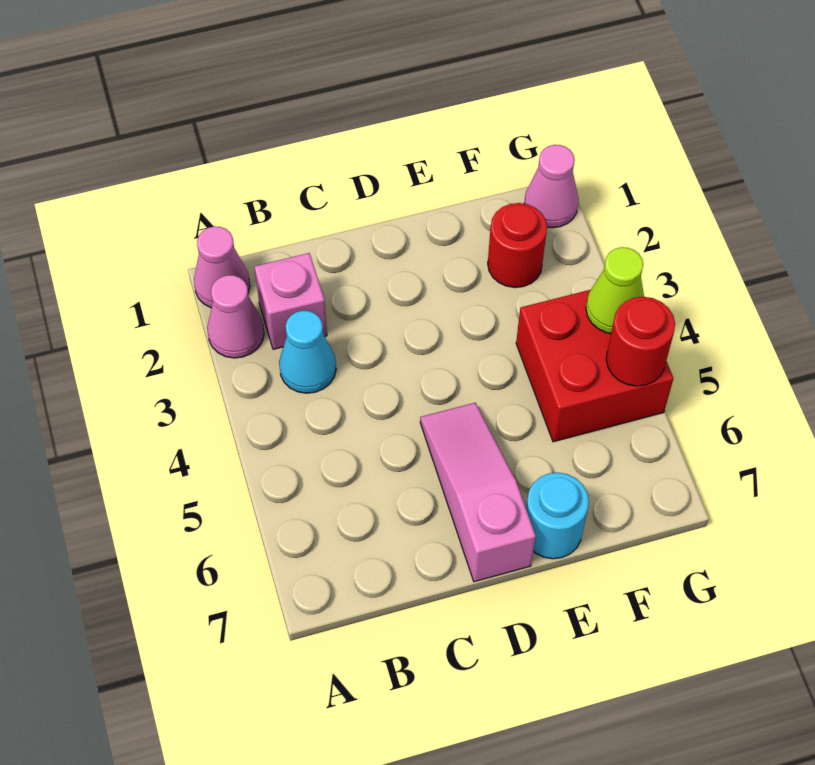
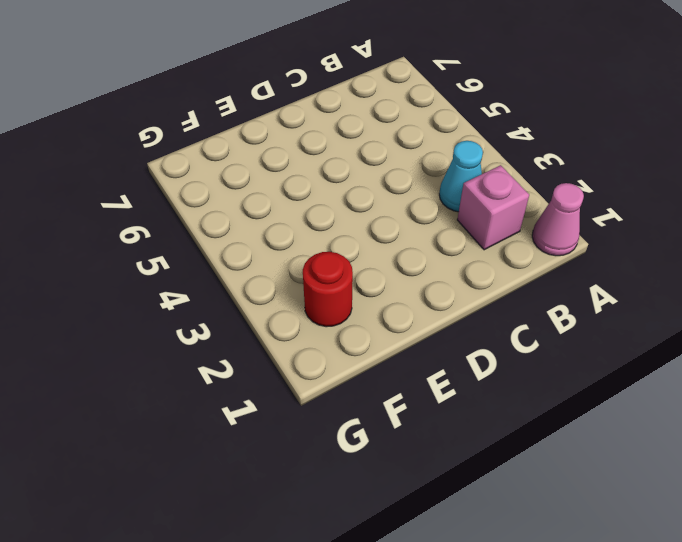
none -> pink cone A2 level 1
none -> pink slope D5:D7 level 1 top 7

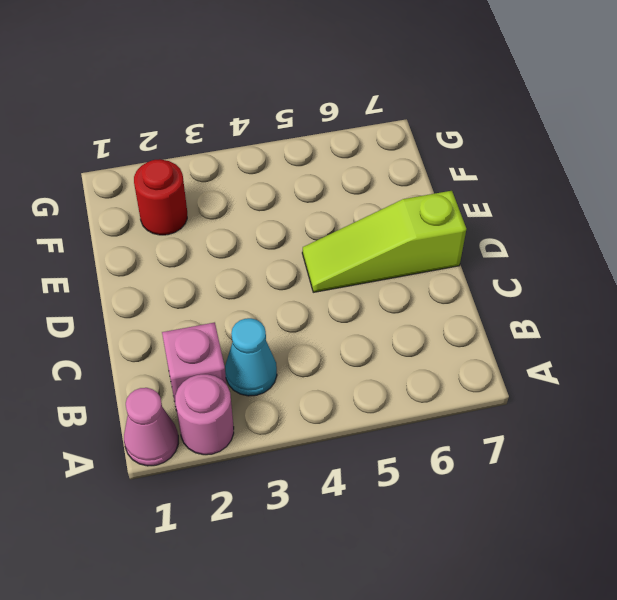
pink round brick A2 level 1 -> pink cone A2 level 1
lime slope D5:D7 level 1 top 7 -> pink slope D5:D7 level 1 top 7
none -> cyan round brick E7 level 1
none -> red brick F4:G5 level 1

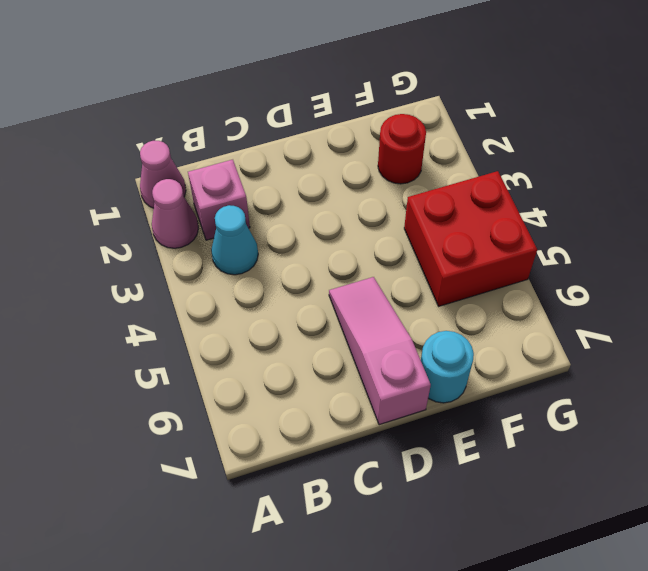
none -> pink cone G1 level 1
none -> lime cone G4 level 2

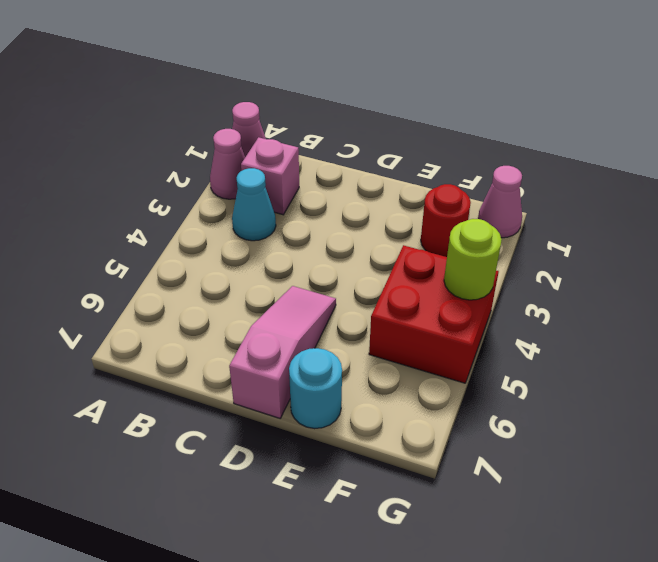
lime round brick G4 level 2 -> lime cone G4 level 2
none -> red round brick G5 level 2

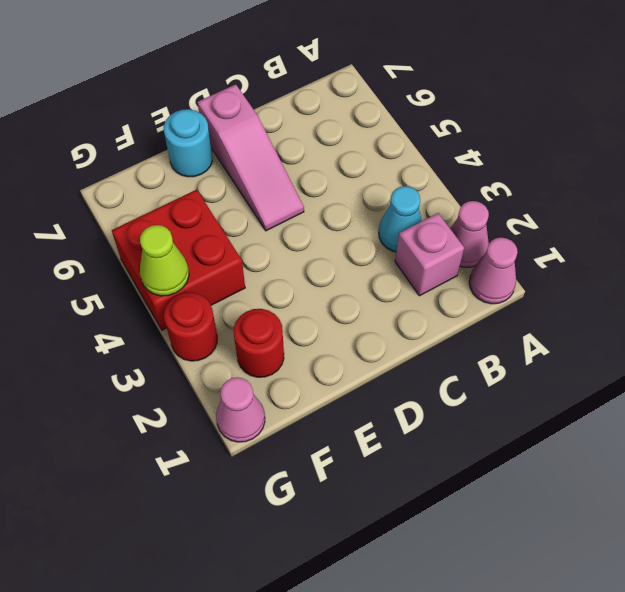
red round brick G3 level 1 -> red round brick G5 level 2

